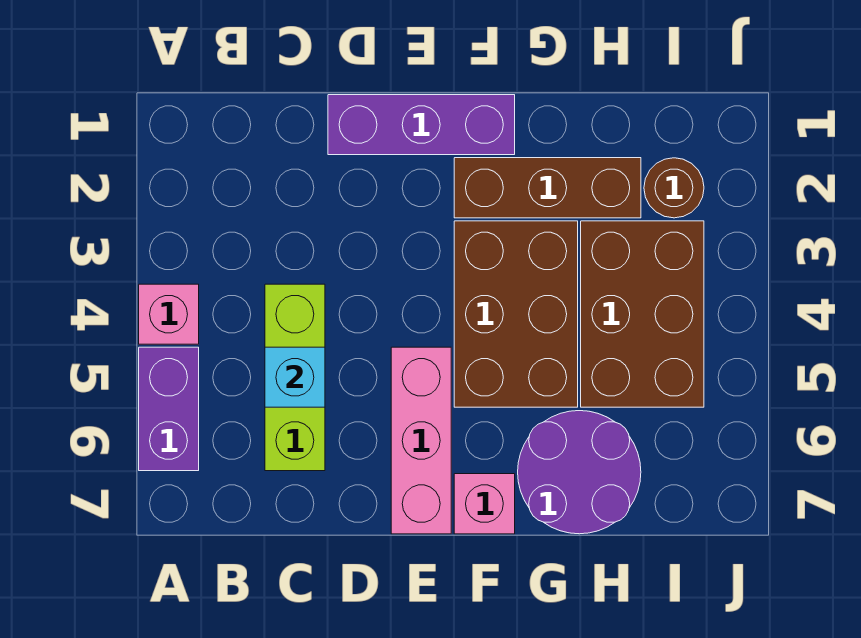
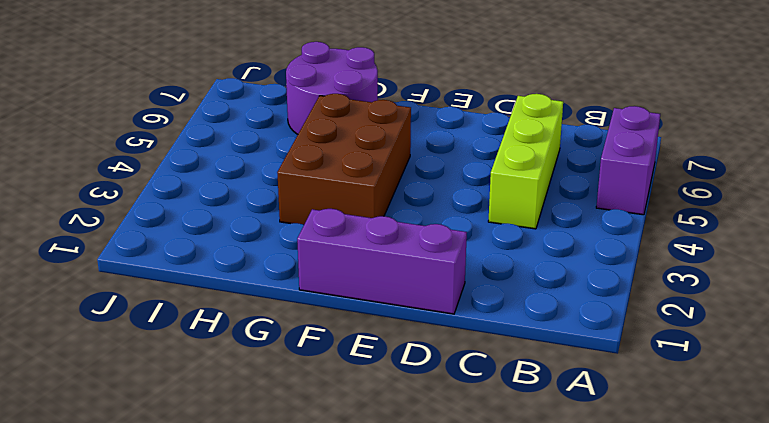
none -> pink brick A4 level 1
none -> pink brick E5:E7 level 1
none -> brown brick F2:H2 level 1

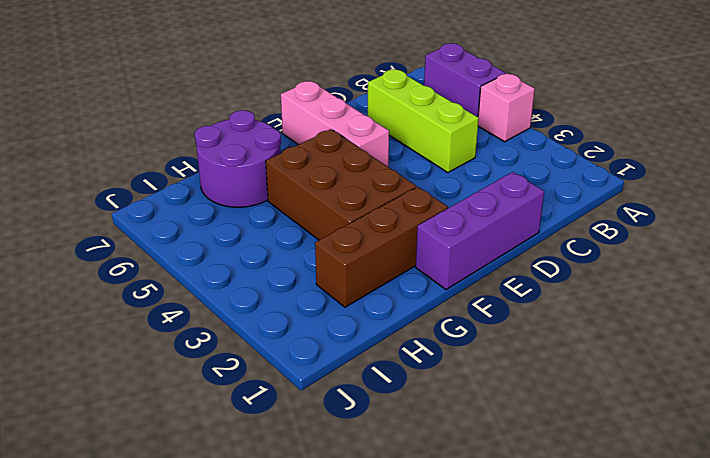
none -> pink brick F7 level 1
none -> brown brick H3:I5 level 1
none -> brown round brick I2 level 1

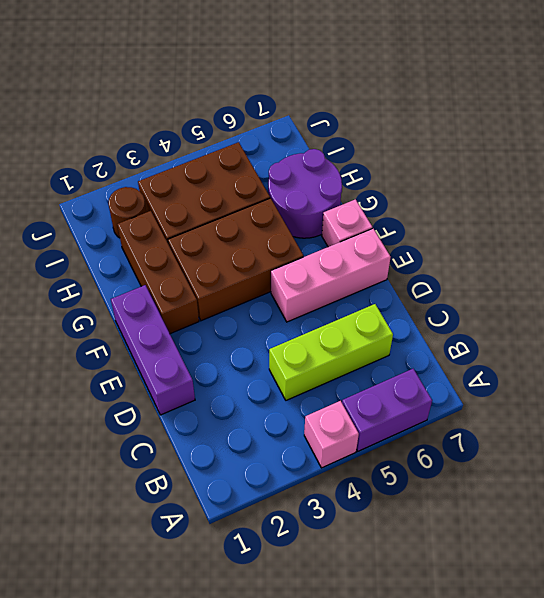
none -> cyan brick C5 level 2

